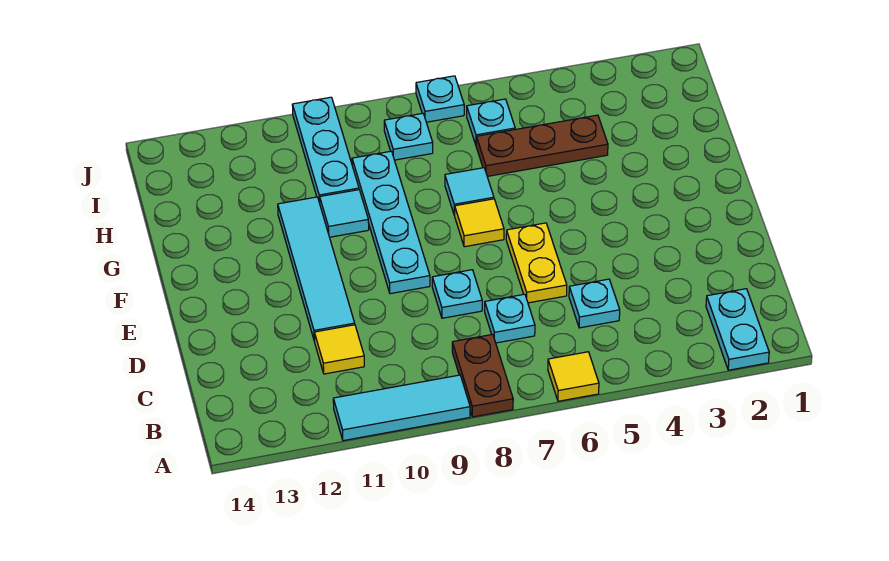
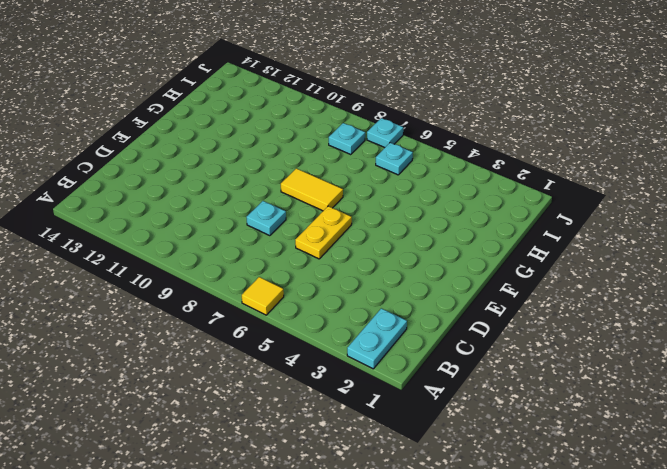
yellow tile F7:F8 level 1 -> yellow tile F7 level 1
none -> brown plate A8:B8 level 1
none -> cyan tile A9:A11 level 1
none -> cyan plate C5 level 1

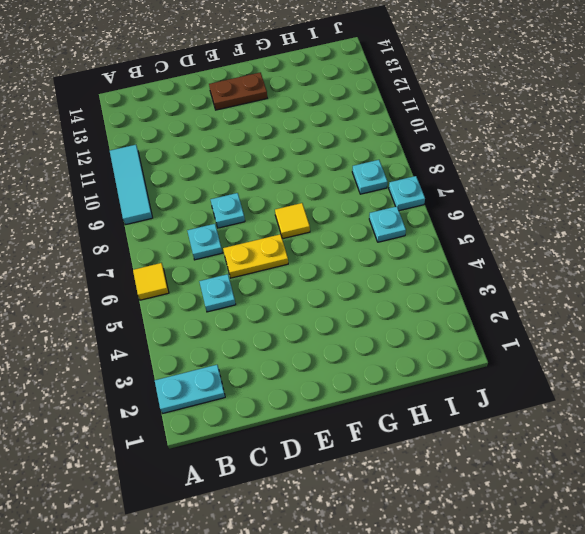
brown plate E13:F13 level 1 -> brown plate A8:B8 level 1
none -> yellow tile C11 level 1
none -> cyan tile D11:G11 level 1
none -> cyan plate E9:H9 level 1

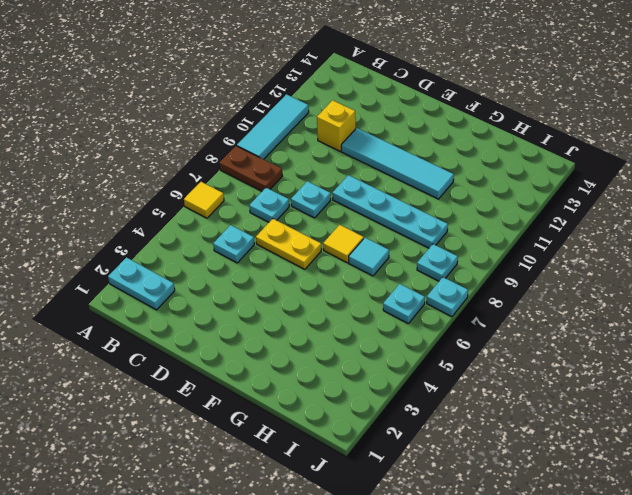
yellow brick C11 level 1 -> yellow tile C11 level 1
none -> cyan tile G10 level 1
none -> brown plate H4:H6 level 1
none -> cyan plate H10:J10 level 1

